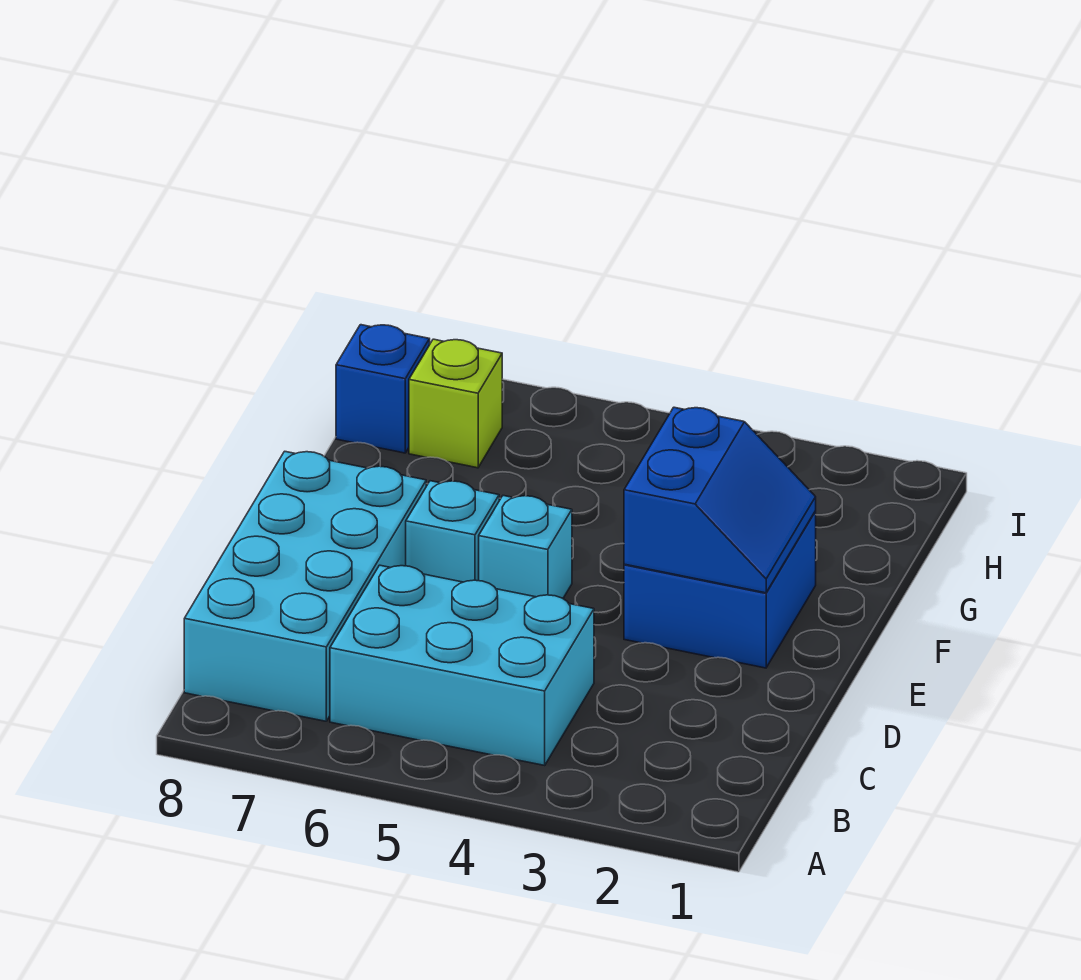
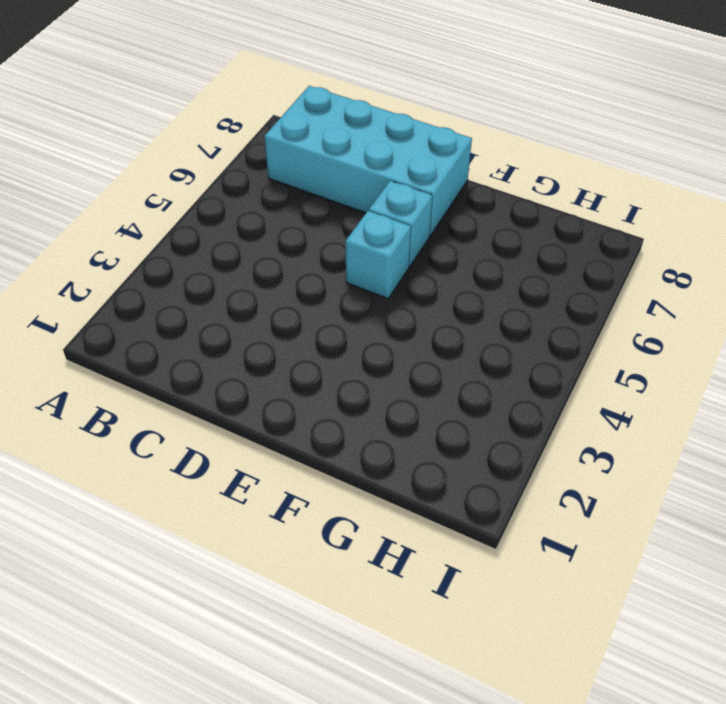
none -> cyan brick B4:C6 level 1
none -> blue brick E2:F3 level 1

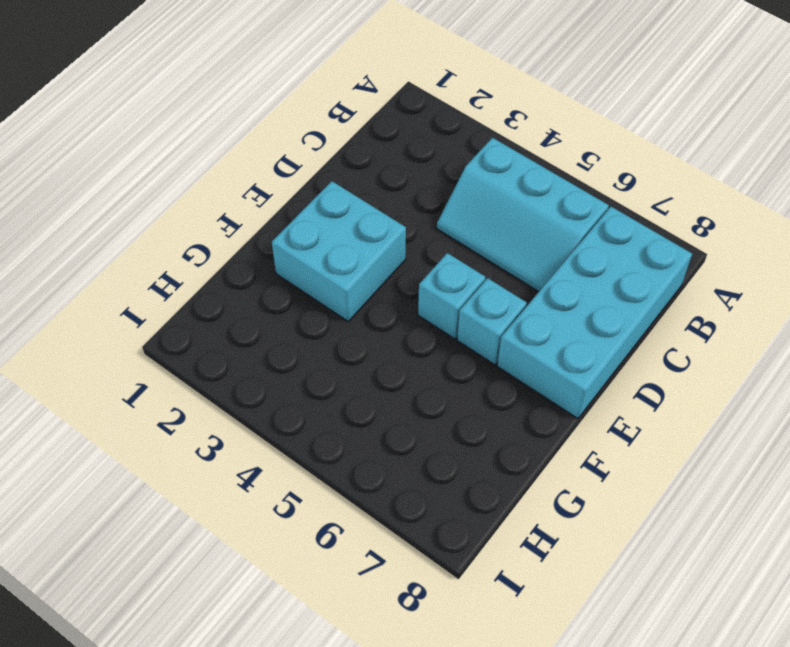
cyan slope B4:C6 level 1 top B -> cyan brick B4:C6 level 1
cyan brick E2:F3 level 1 -> blue brick E2:F3 level 1
none -> lime brick H7 level 1
none -> blue brick H8 level 1

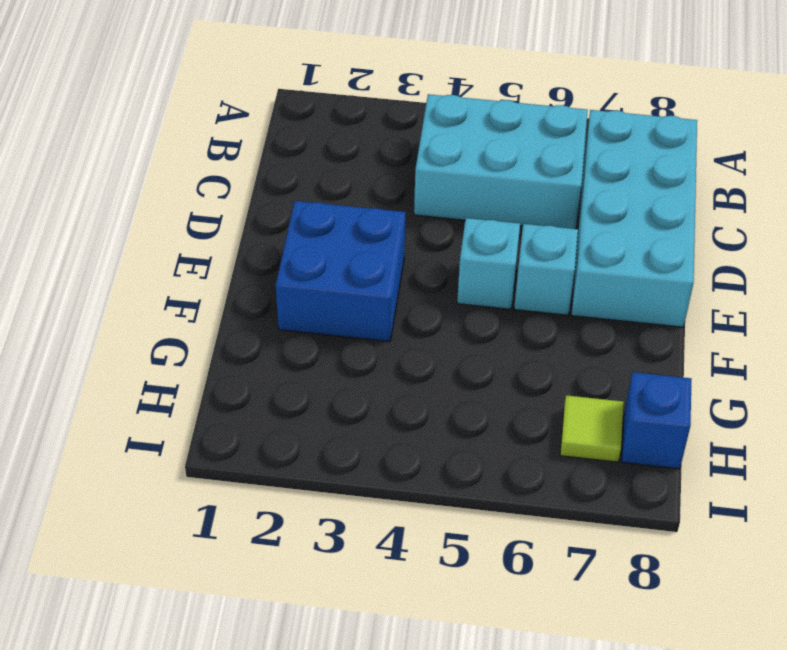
lime tile H7 level 1 -> lime brick H7 level 1
none -> blue slope E2:F3 level 2 top 3

